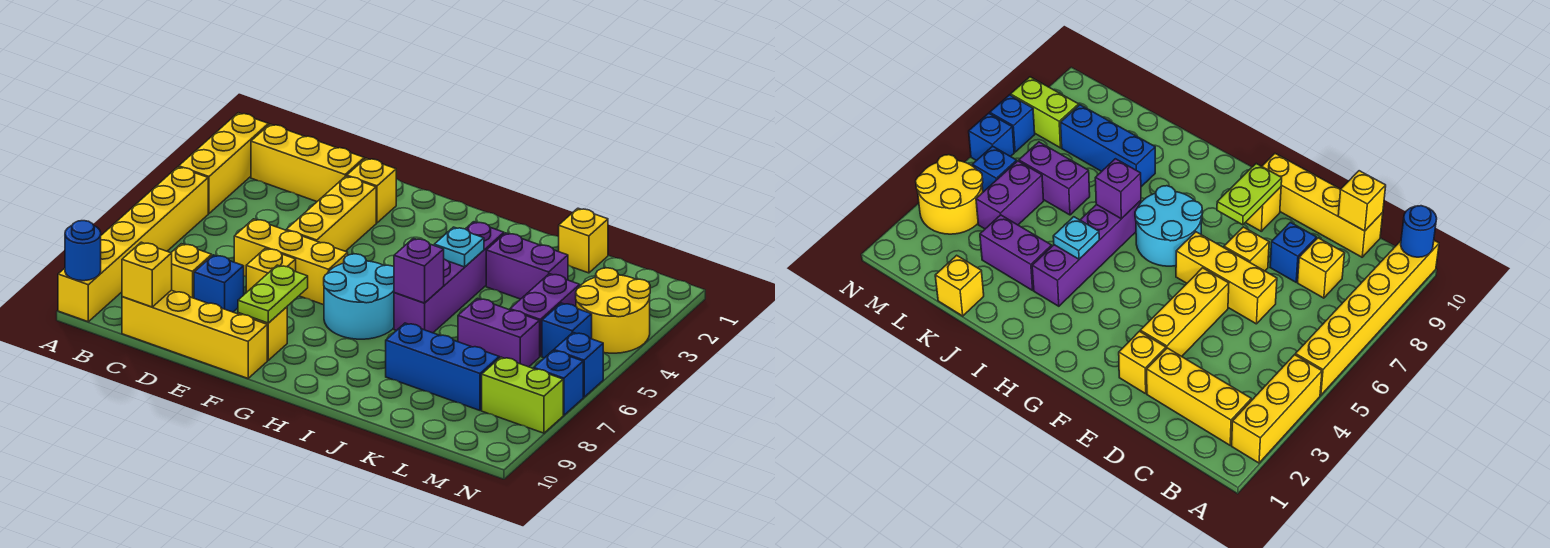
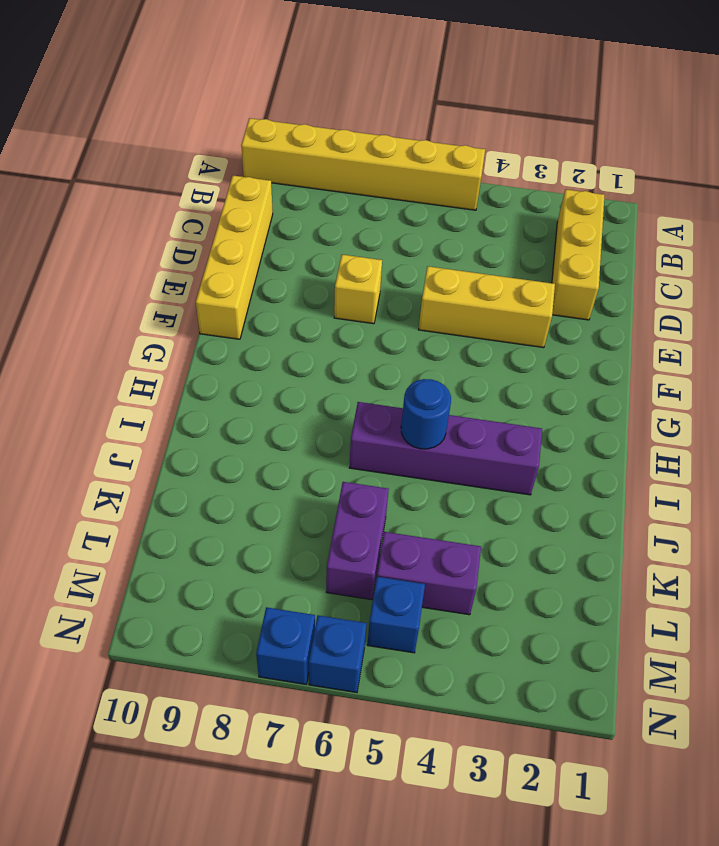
blue round brick I5 level 2 -> blue round brick A10 level 2
none -> yellow brick A2:A4 level 1
none -> yellow brick C8 level 1
none -> yellow brick D6:F6 level 1

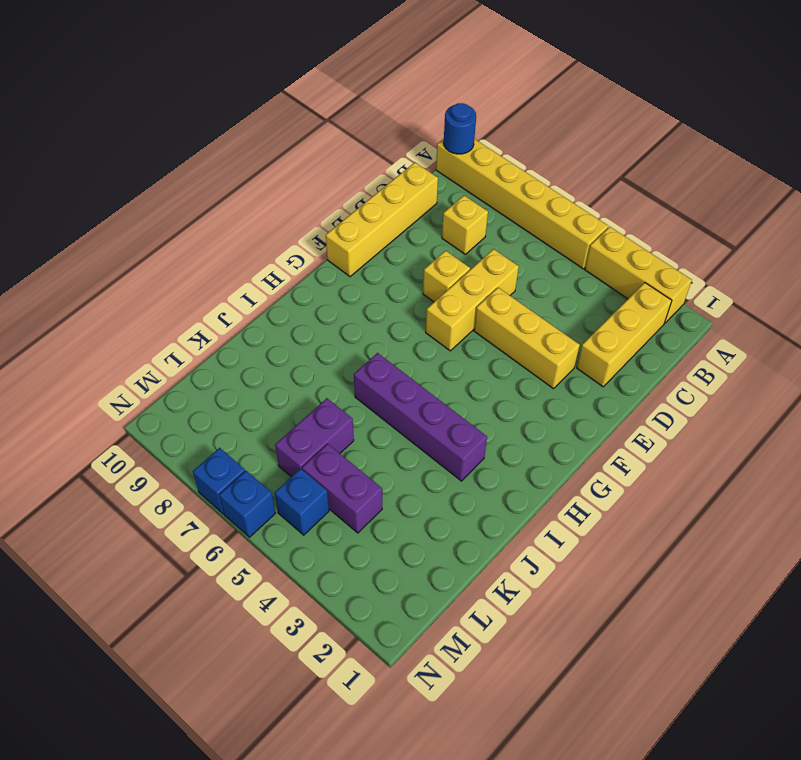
none -> blue brick D8 level 1
none -> yellow brick E2 level 1
none -> yellow brick F9 level 1

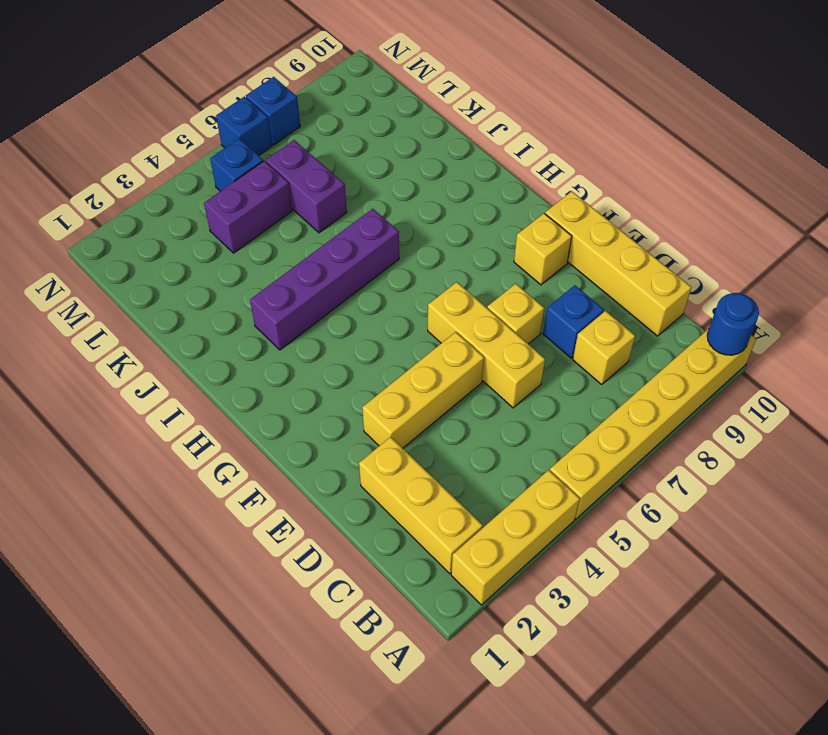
none -> yellow brick E2 level 1
none -> cyan round brick G6:H7 level 1
none -> purple brick J3:K3 level 1

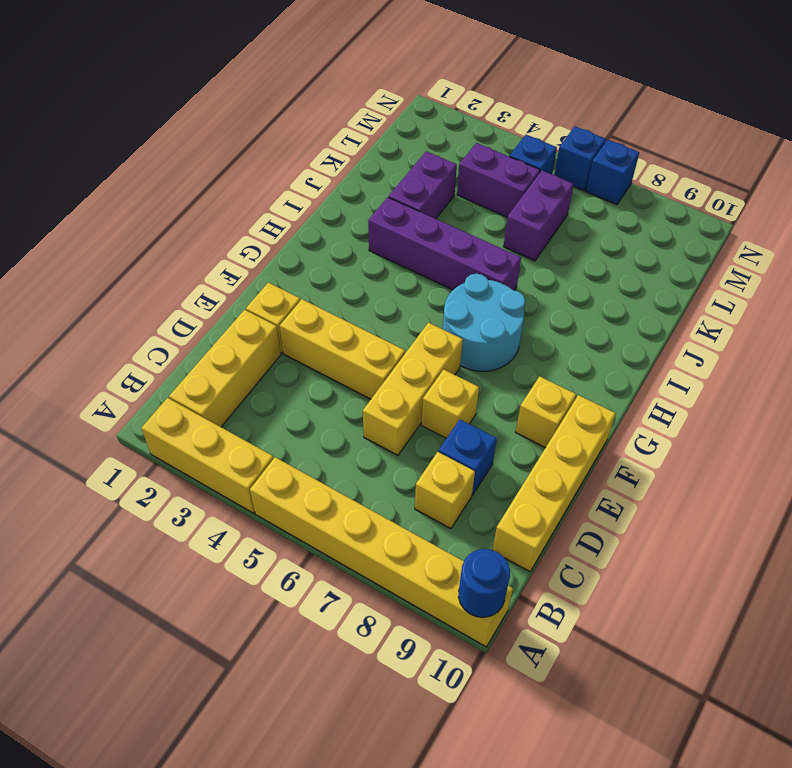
none -> blue brick J8:L8 level 1
none -> yellow brick K1 level 1
none -> yellow round brick M3:N4 level 1

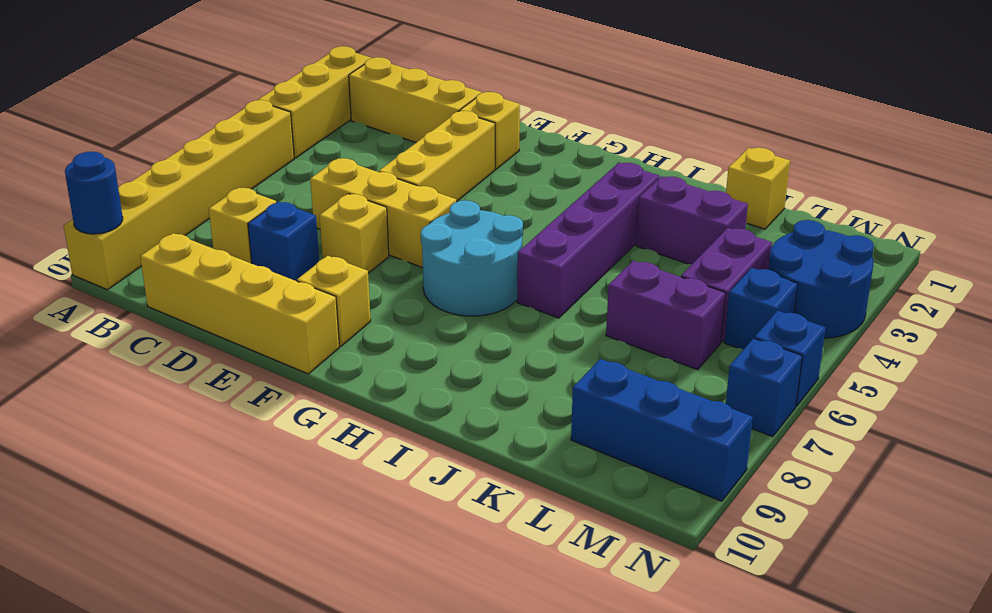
blue brick L9:N9 level 1 -> blue brick J8:L8 level 1
blue round brick M3:N4 level 1 -> yellow round brick M3:N4 level 1
none -> lime brick M8:N8 level 1
none -> yellow brick C10 level 2
none -> lime plate F8:F9 level 2

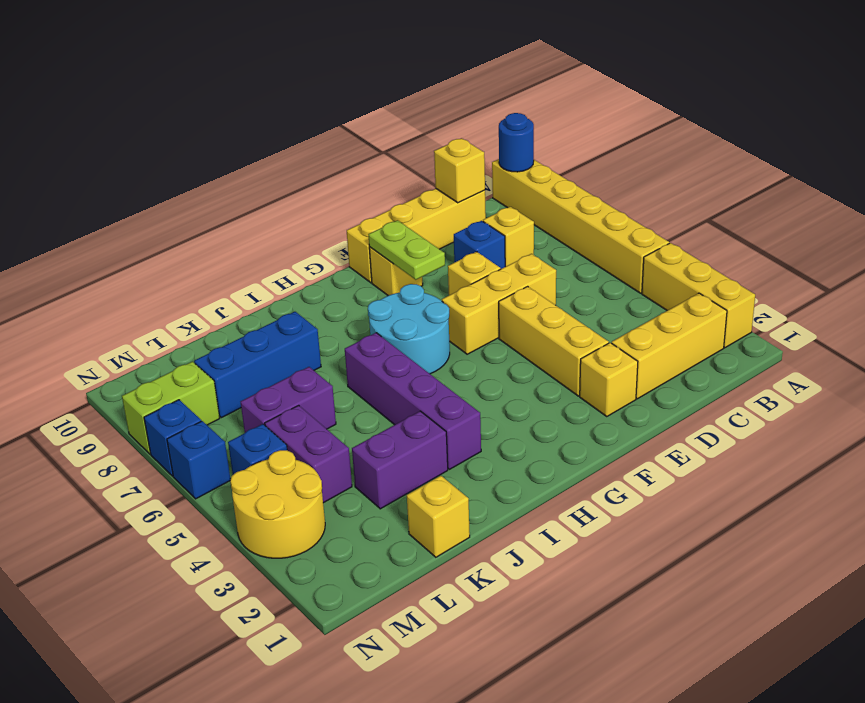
none -> cyan plate I4 level 2
none -> purple brick I6 level 2

